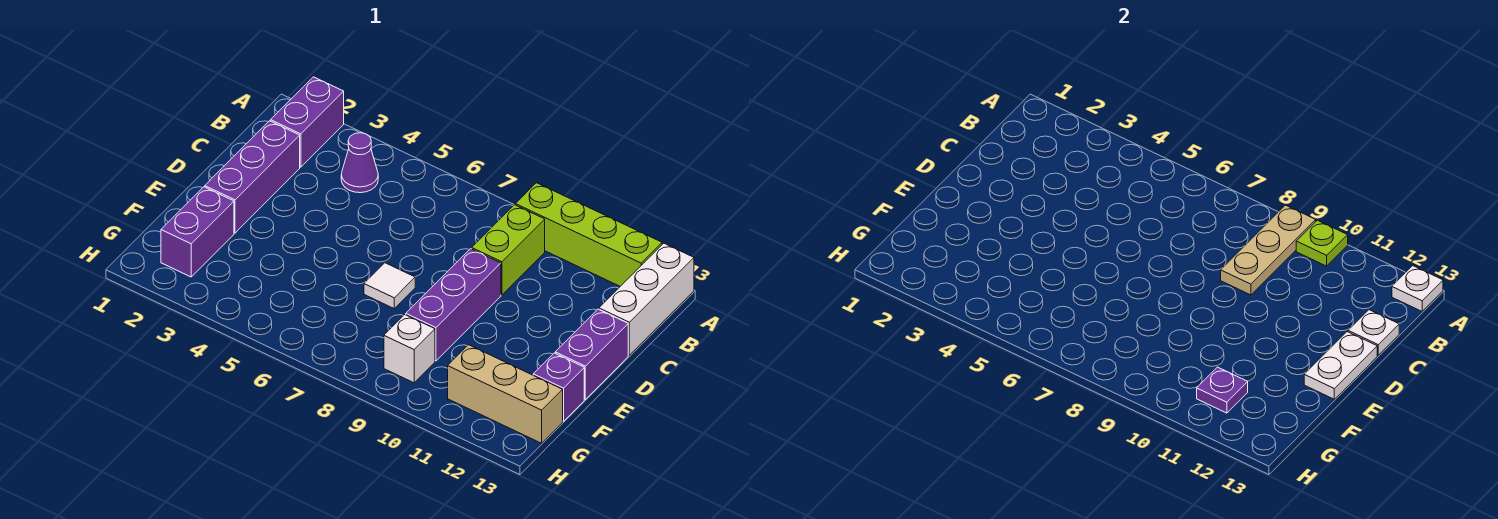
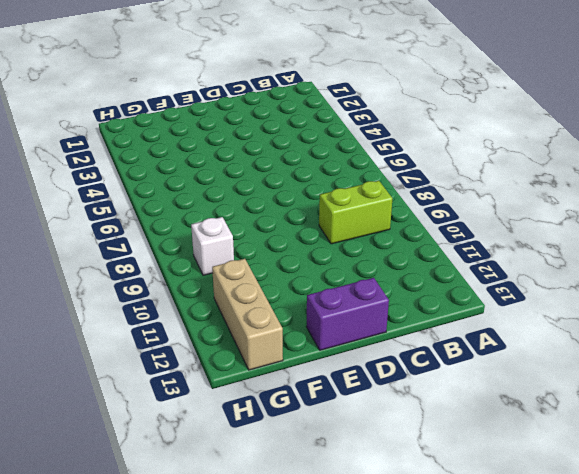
none -> purple brick A2:B2 level 1
none -> lime brick A9:A12 level 1
none -> white brick A13:C13 level 1

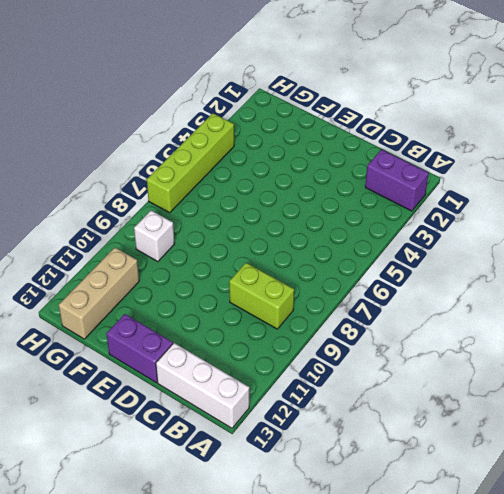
lime brick H4:H7 level 1 -> lime brick A9:A12 level 1
none -> purple cone B4 level 1
none -> purple brick C2:E2 level 1
none -> purple brick D9:F9 level 1

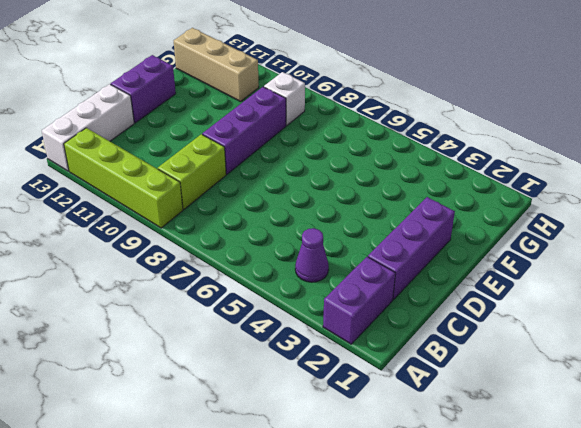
none -> white tile E7 level 1
none -> purple brick F2:G2 level 1
none -> purple brick F13 level 1

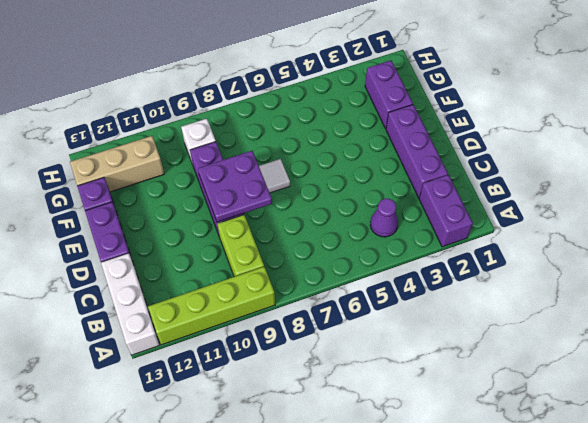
purple plate D8:E9 level 2 -> none
none -> tan plate A9:C9 level 2
none -> lime plate A10 level 2
none -> white plate A13 level 2

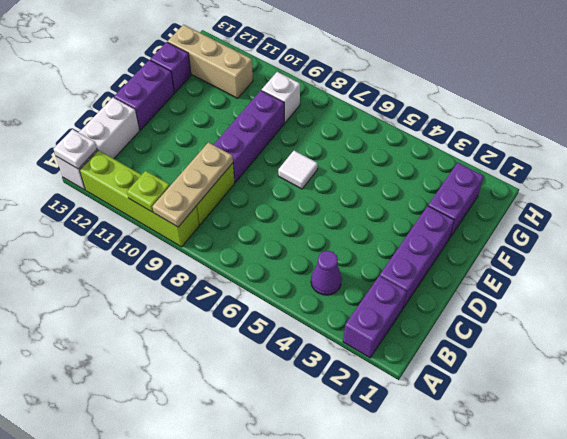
none -> white plate C13 level 2
none -> white plate D13:E13 level 2
none -> purple plate G11 level 2

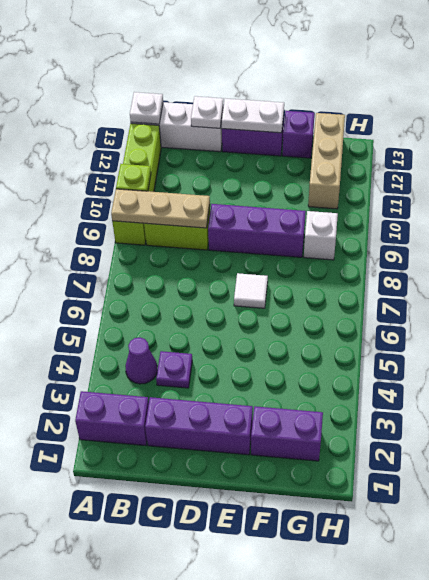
purple plate C4 level 1 -> purple plate G11 level 2

